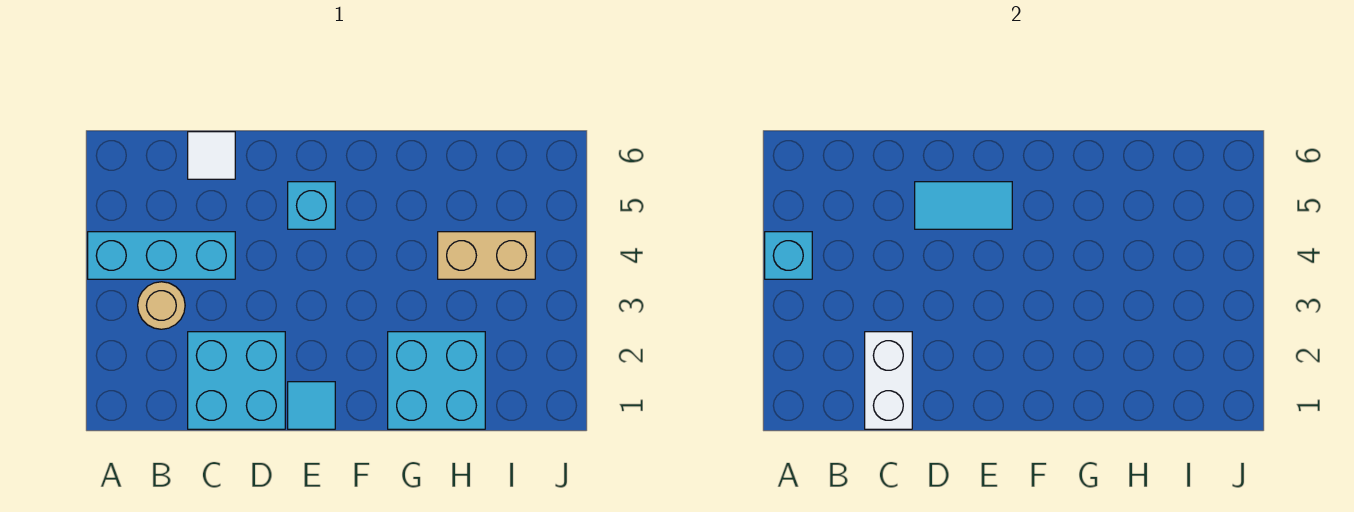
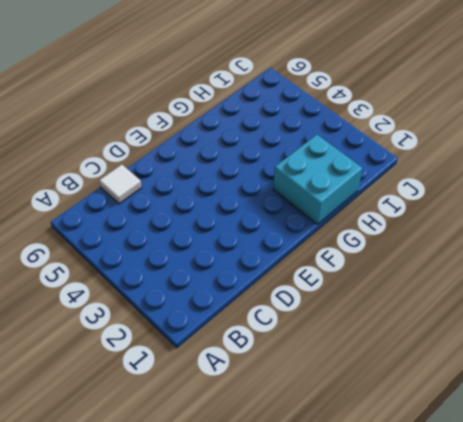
none -> cyan brick A4:C4 level 1
none -> tan round brick B3 level 1

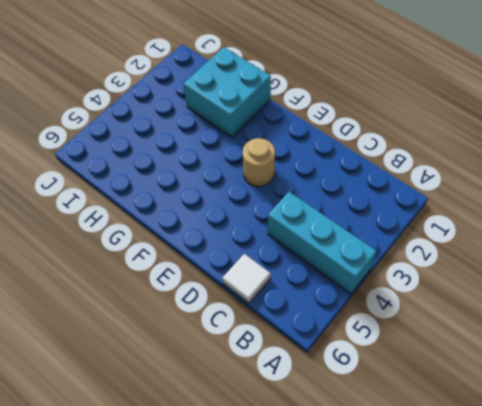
tan round brick E3 level 1 -> tan round brick B3 level 1
none -> cyan brick C1:D2 level 1
none -> cyan tile E1 level 1

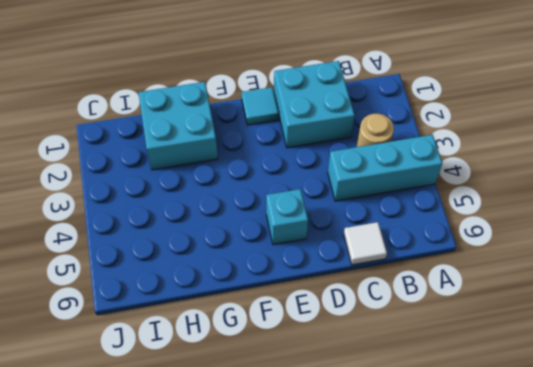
none -> tan brick H4:I4 level 1
none -> cyan brick A4 level 2

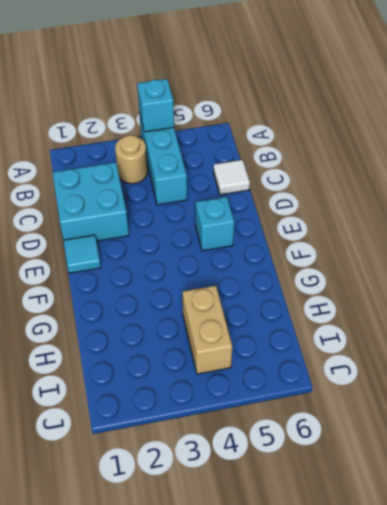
none -> cyan brick G1:H2 level 1
none -> white brick C1:C2 level 2

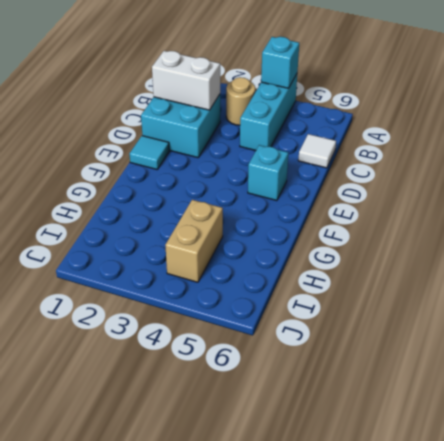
none -> cyan brick G1:H2 level 1
none -> cyan tile D5:E5 level 2

